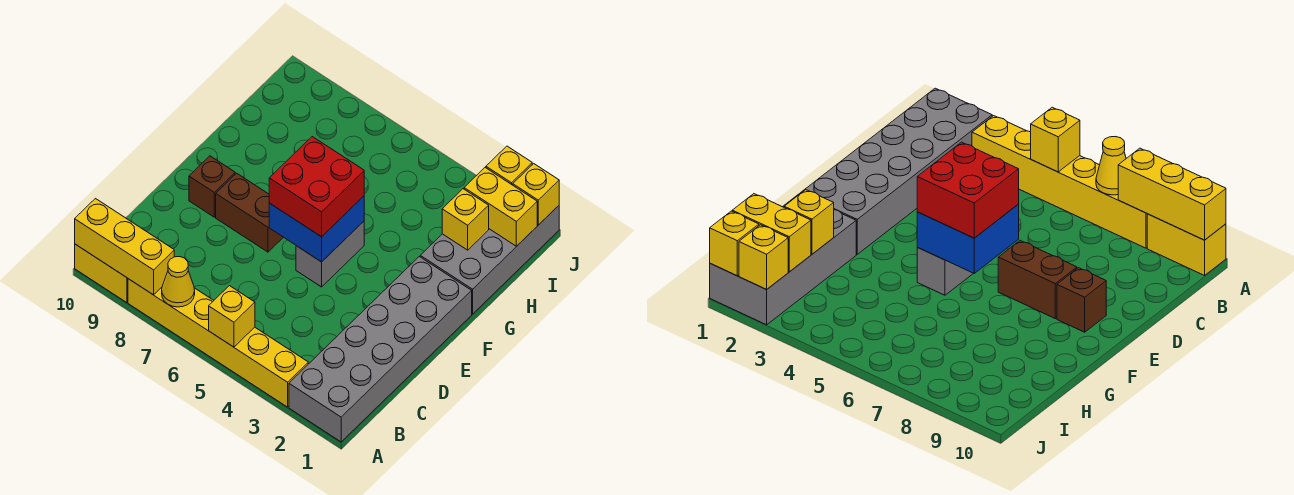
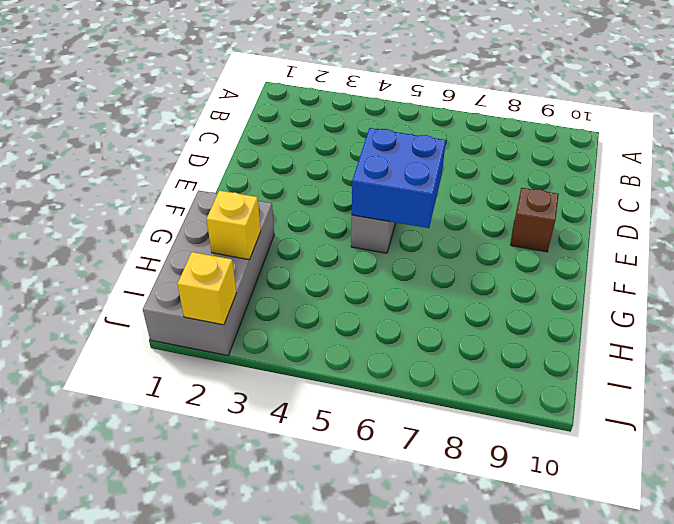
none -> grey brick A1:F2 level 1
none -> yellow brick A3:A8 level 1
none -> yellow brick A9:A10 level 1

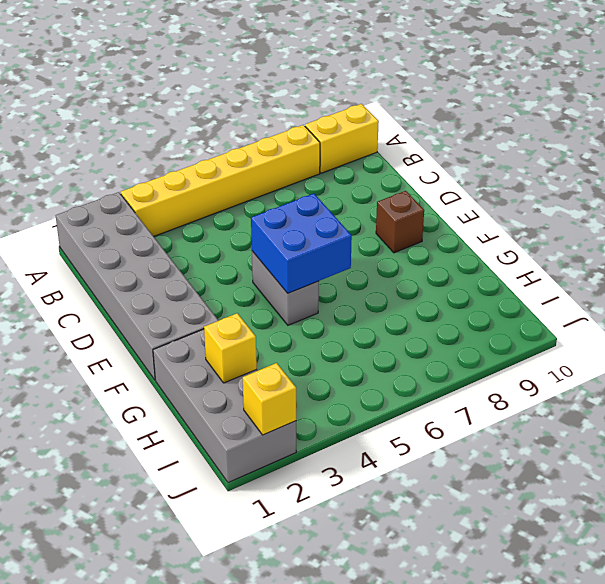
none -> brown brick E7:E8 level 1
none -> yellow brick A5 level 2
none -> yellow cone A7 level 2

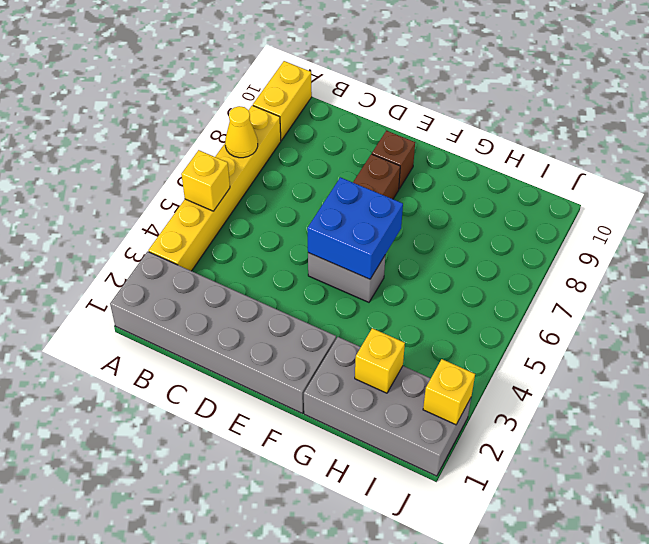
none -> yellow brick A8:A10 level 2
none -> yellow brick I1:I2 level 2
none -> yellow brick J1 level 2

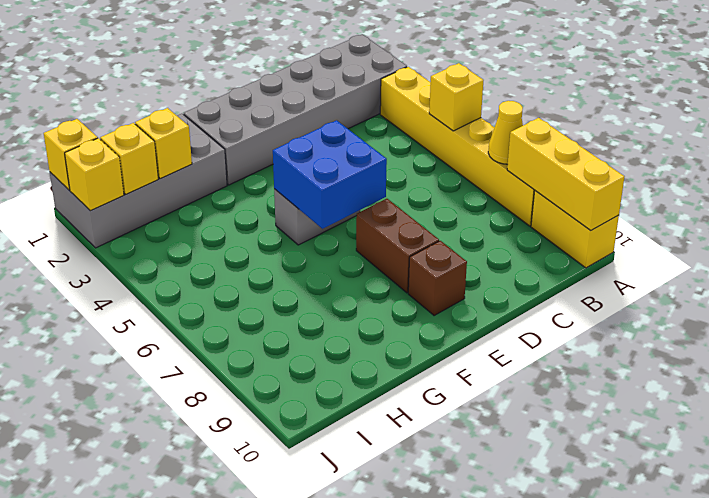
yellow brick I2 level 2 -> yellow brick I1:I2 level 2
none -> red brick E5:F6 level 3

